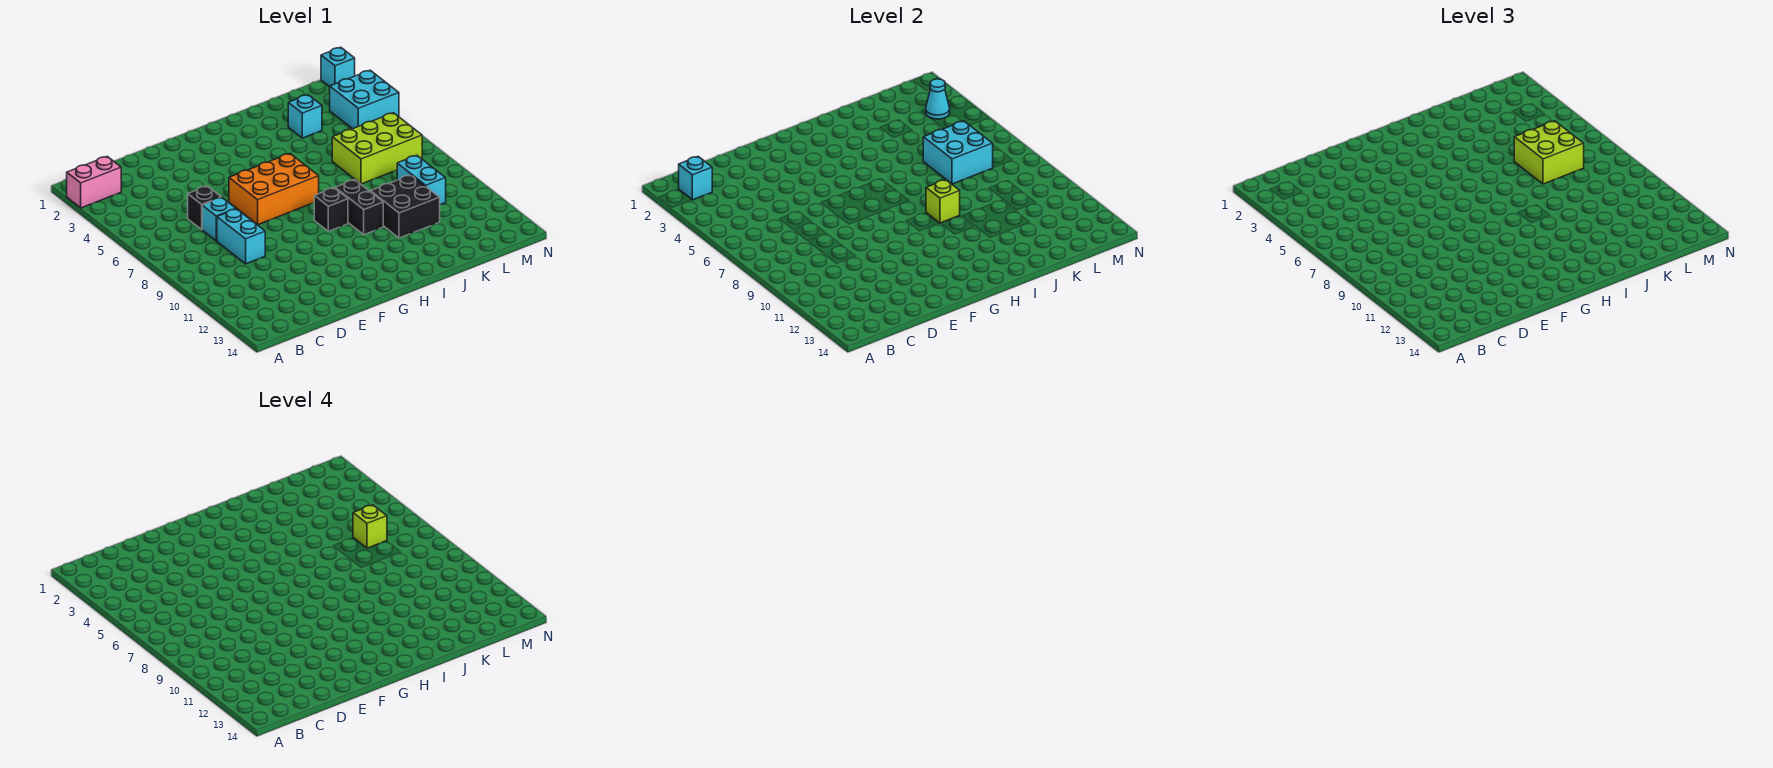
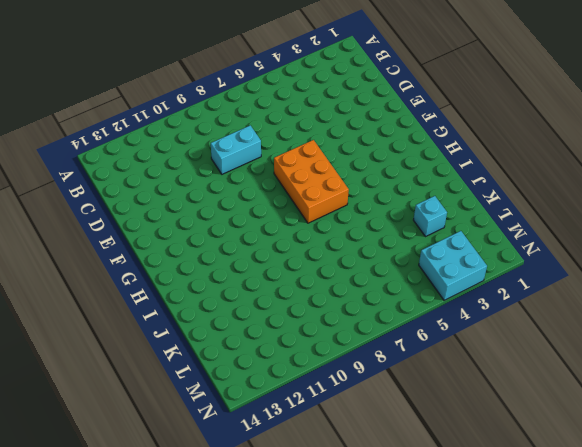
none -> pink brick A2:B2 level 1
none -> black brick D6 level 1
none -> cyan brick D7 level 1

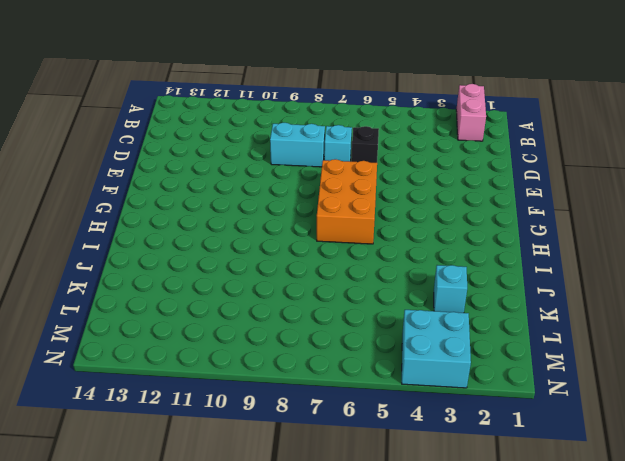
none -> black brick H9 level 1
none -> black brick I9:I10 level 1
none -> black brick J10:K11 level 1

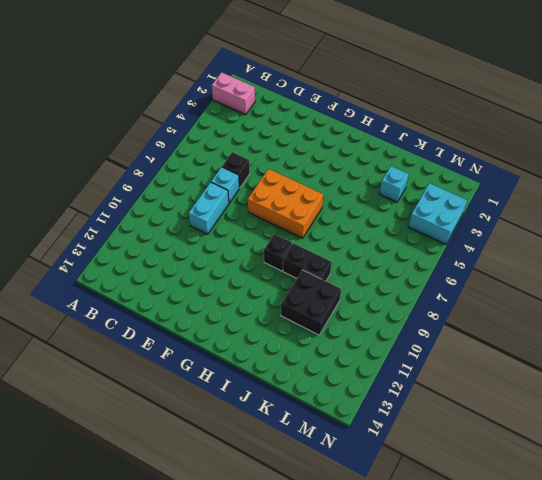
black brick I9:J9 level 1 -> black brick I9:I10 level 1
none -> lime brick K6:M7 level 1
none -> cyan brick L9:L10 level 1
none -> cyan brick N1 level 1

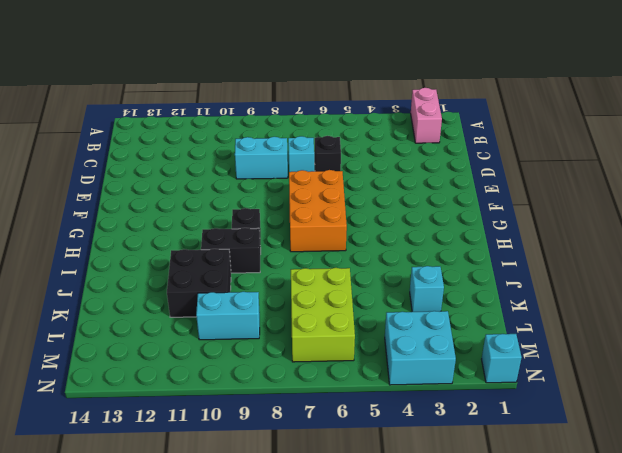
none -> cyan brick B2 level 2
none -> lime brick I9 level 2
none -> cyan brick K6:L7 level 2

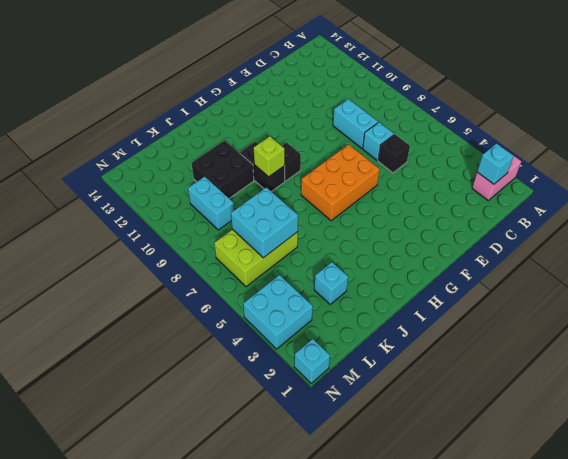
none -> cyan cone M3 level 2
none -> lime brick K6:L7 level 3
none -> lime brick L6 level 4

